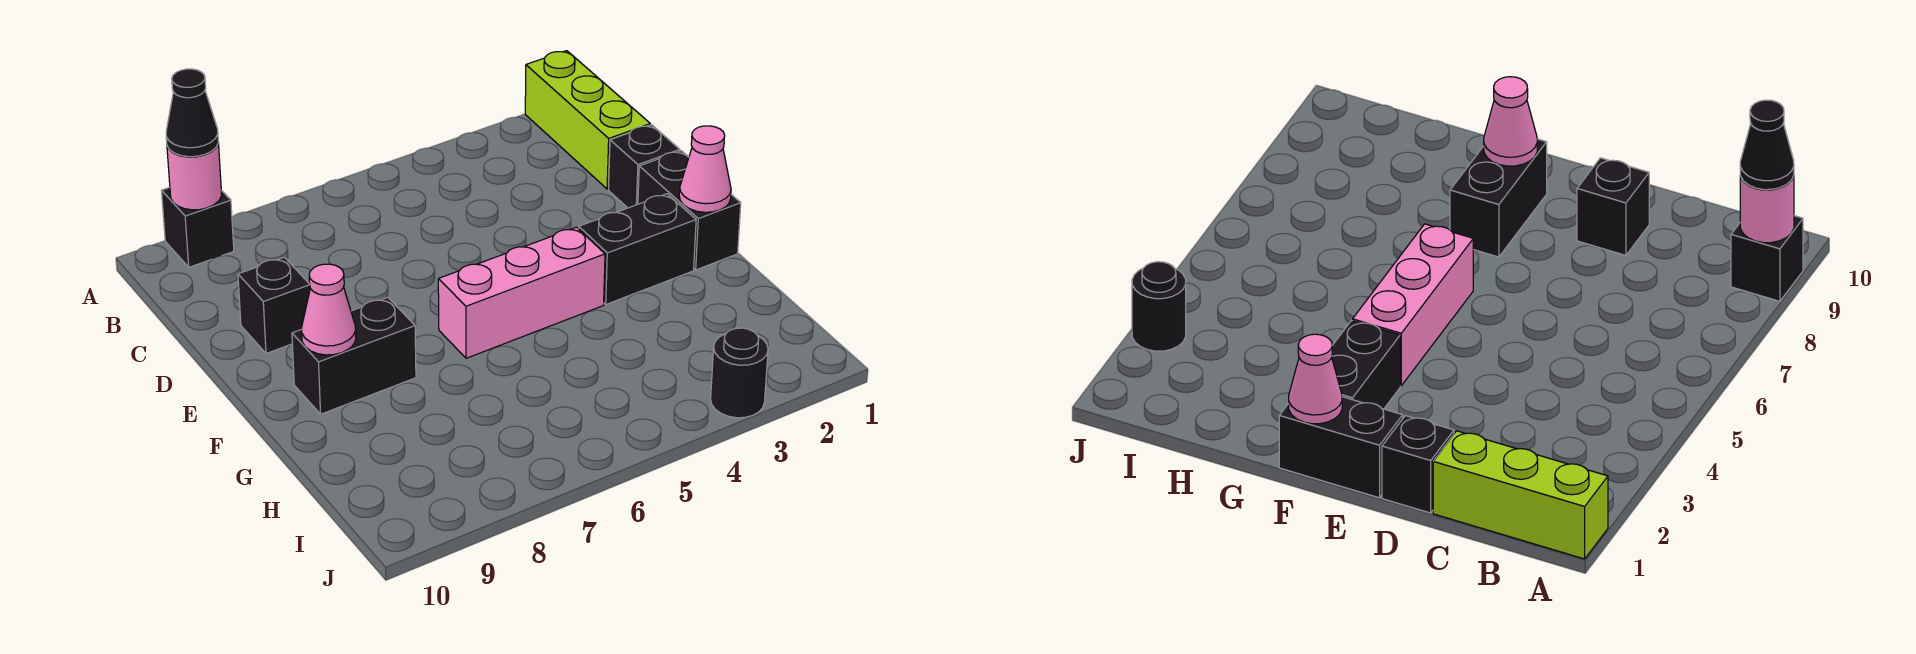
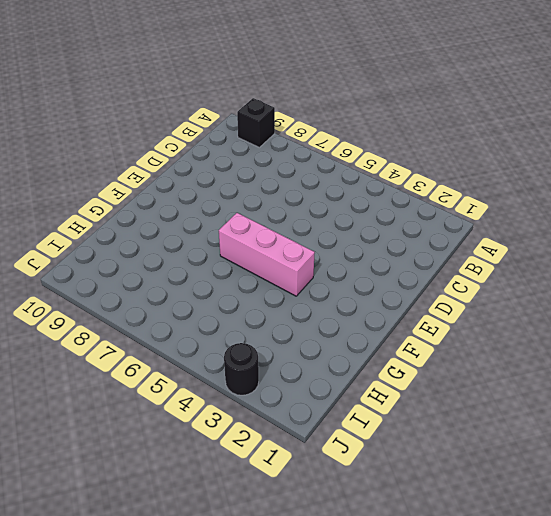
none -> lime brick A1:C1 level 1
none -> black brick D1 level 1
none -> black brick D9 level 1

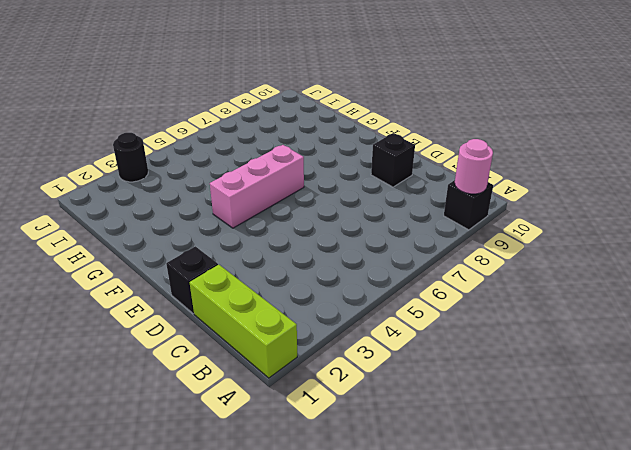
none -> black brick E1:F1 level 1
none -> black brick F2:F3 level 1
none -> black brick F8:F9 level 1

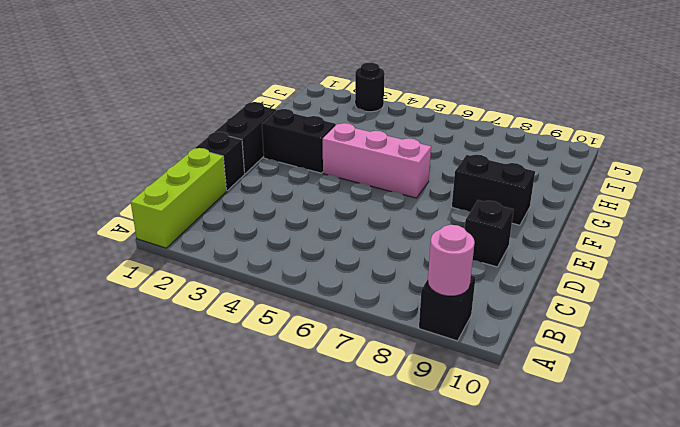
none -> pink cone F1 level 2
none -> pink cone F9 level 2
none -> black cone A9 level 3

